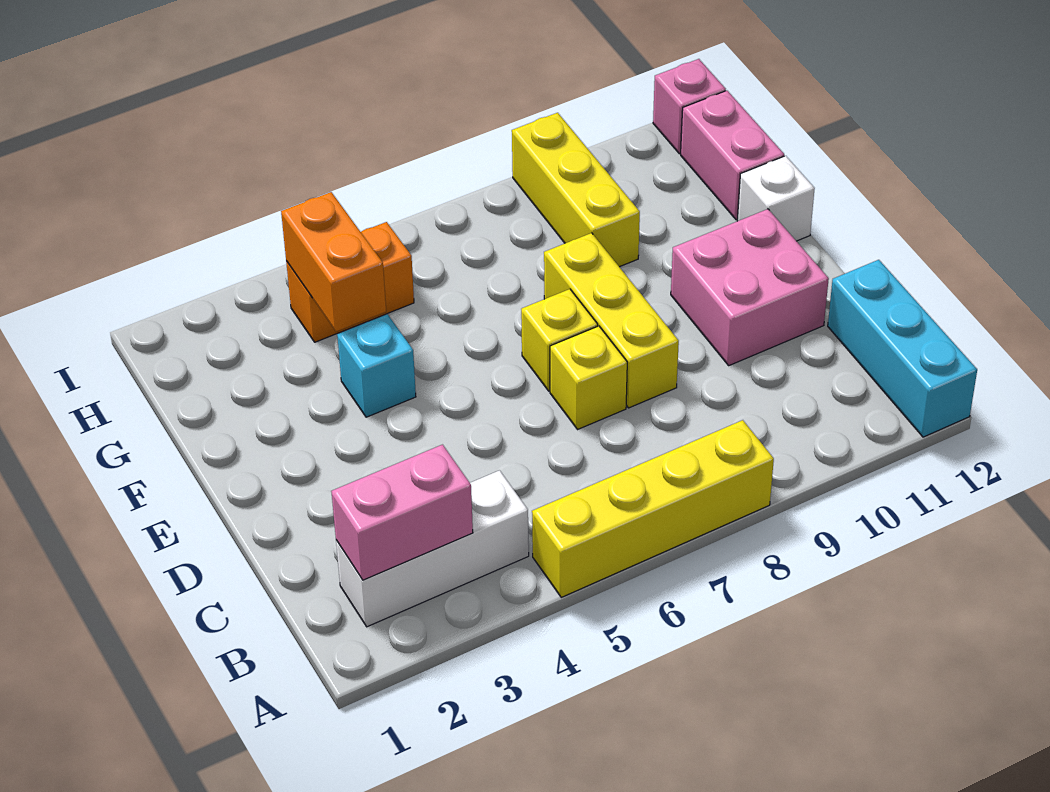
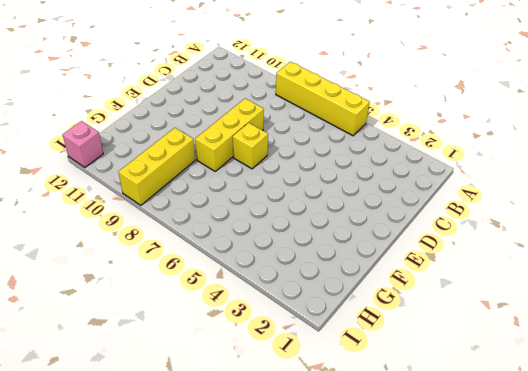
none -> cyan brick A12:C12 level 1
none -> white brick B2:B4 level 1
none -> yellow brick D7 level 1

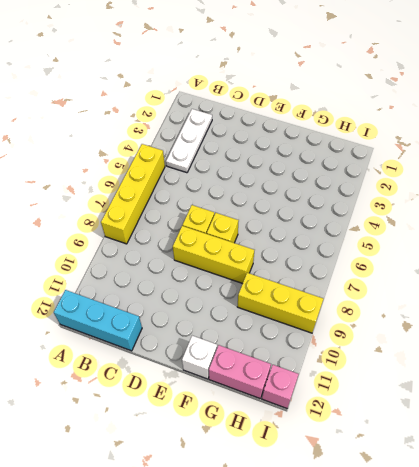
white plate B2:B4 level 1 -> white brick B2:B4 level 1
none -> pink brick D10:E11 level 1
none -> cyan brick F4 level 1
none -> orange brick H4:H5 level 1

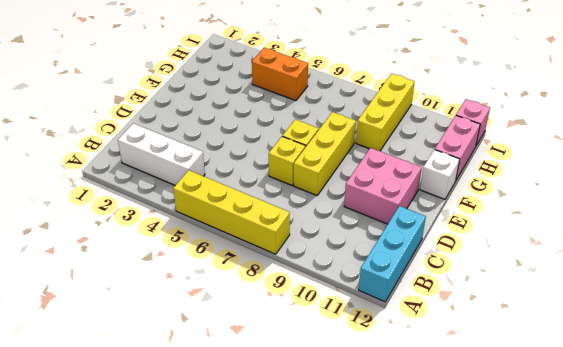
none -> cyan brick F4 level 1
none -> pink brick B2:B3 level 2
none -> orange brick G4:H4 level 2

